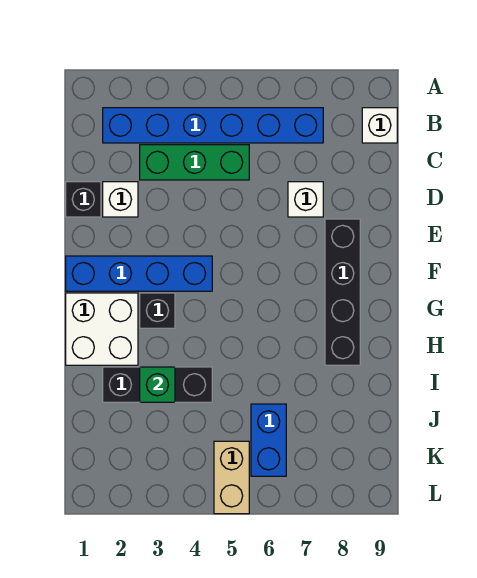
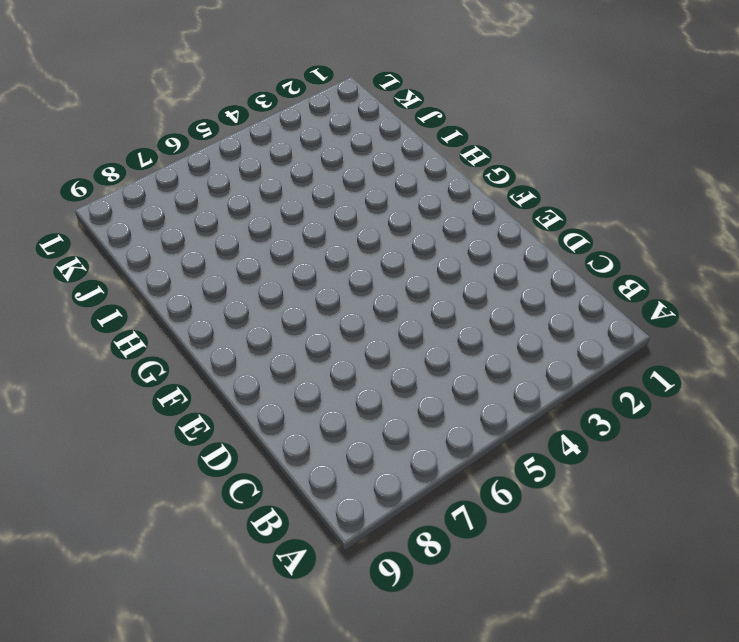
none -> blue brick B2:B7 level 1
none -> white brick B9 level 1
none -> green brick C3:C5 level 1

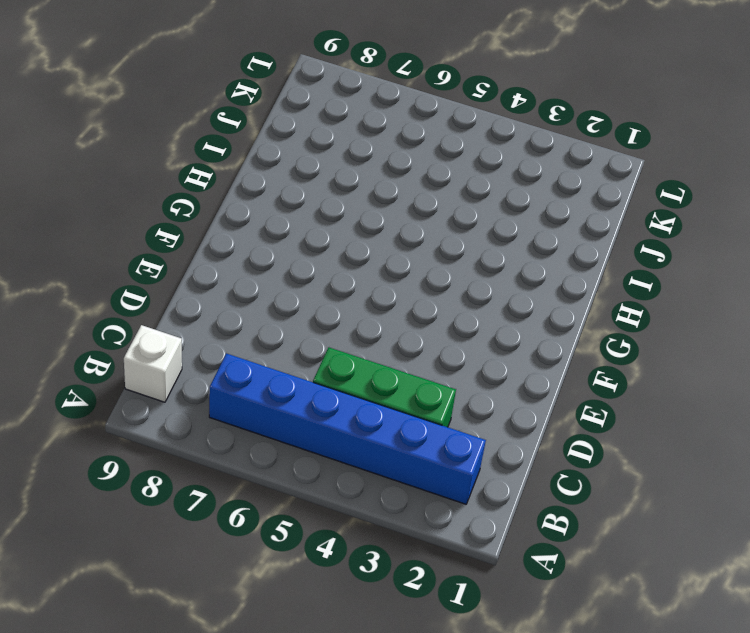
none -> black brick D1 level 1
none -> white brick D2 level 1
none -> white brick D7 level 1

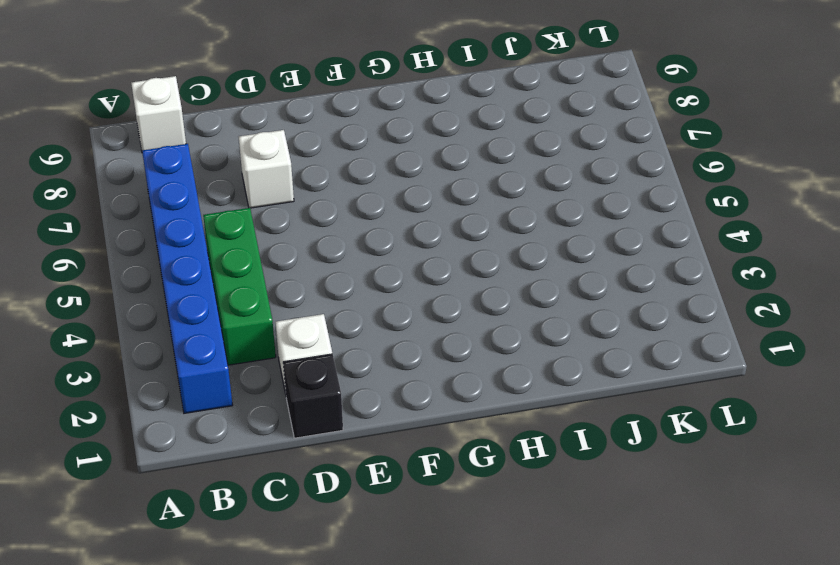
none -> black brick E8:H8 level 1
none -> blue brick F1:F4 level 1
none -> white brick G1:H2 level 1

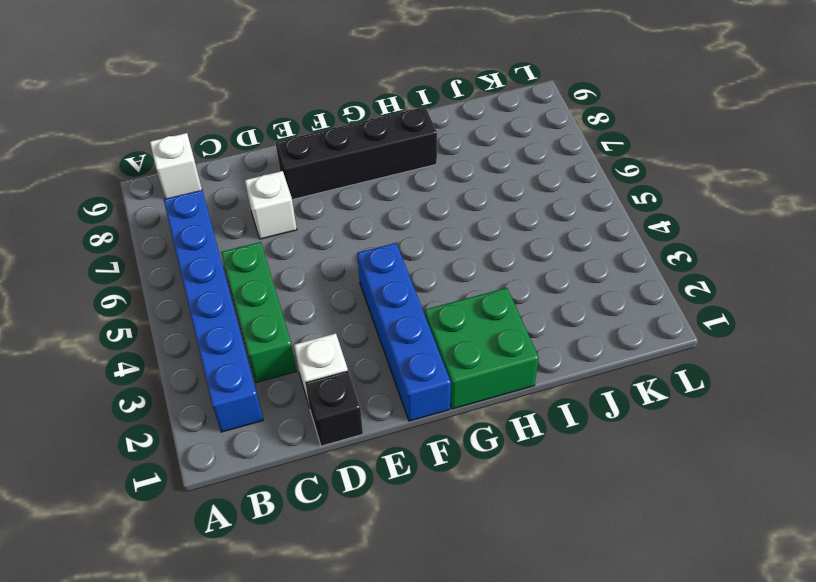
green brick G1:H2 level 1 -> white brick G1:H2 level 1
none -> black brick G3 level 1
none -> black brick I2:I4 level 1
none -> blue brick J6:K6 level 1

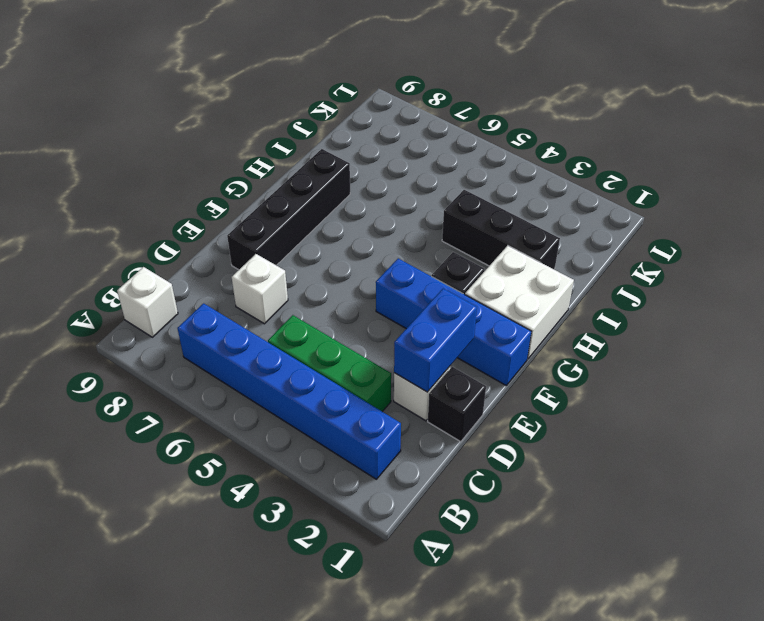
blue brick D2:E2 level 2 -> blue brick J6:K6 level 1
none -> tan brick K5:L5 level 1
none -> green brick I3 level 2

